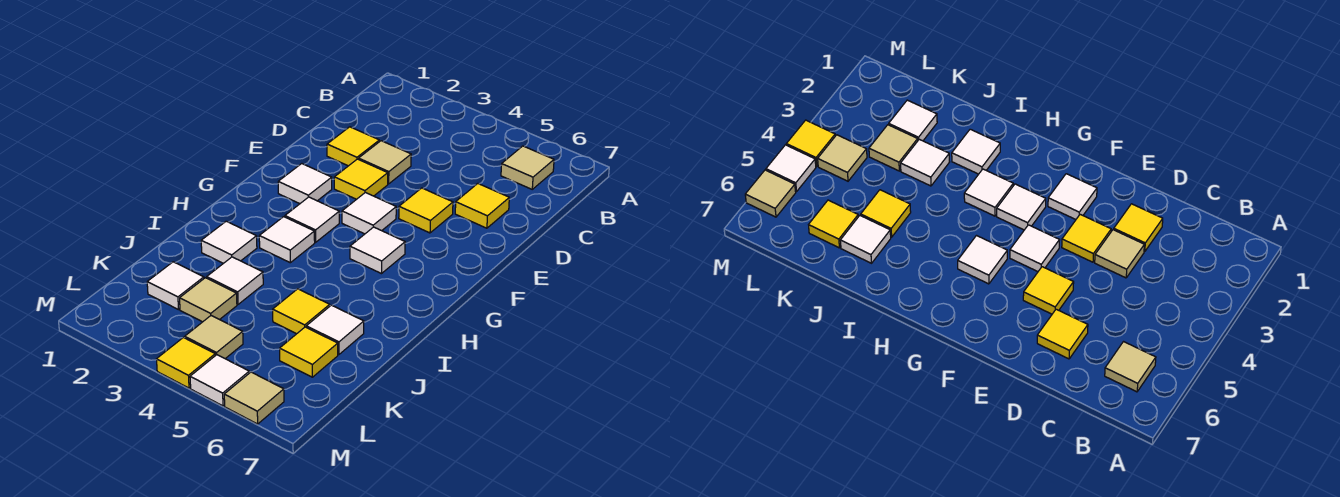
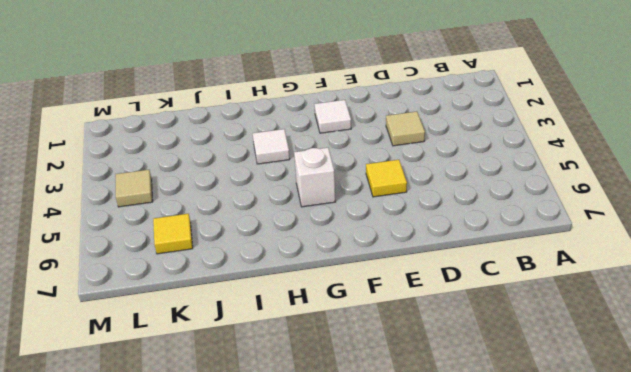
white brick G5 level 1 -> white tile G5 level 1
none -> tan tile B6 level 1
none -> yellow tile D2 level 1
none -> yellow tile D6 level 1

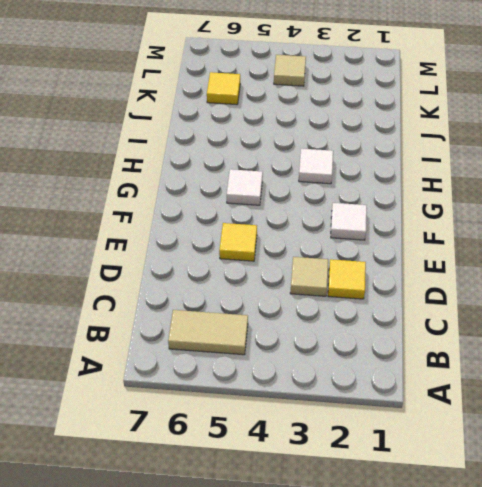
tan tile B5:B6 level 1 -> tan tile B6 level 1
none -> yellow tile D6 level 1
none -> yellow tile E3 level 1
none -> white tile F4 level 1

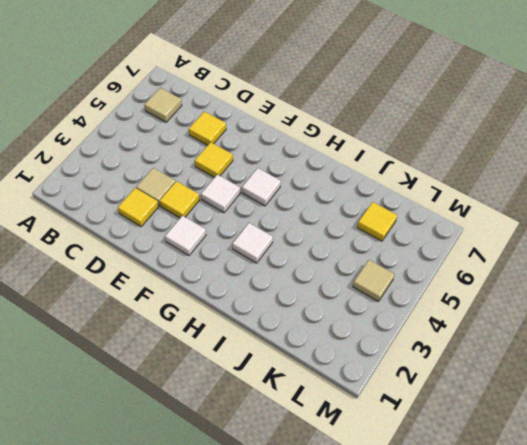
none -> white tile G3 level 1
none -> white tile I2 level 1
none -> white tile J3 level 1

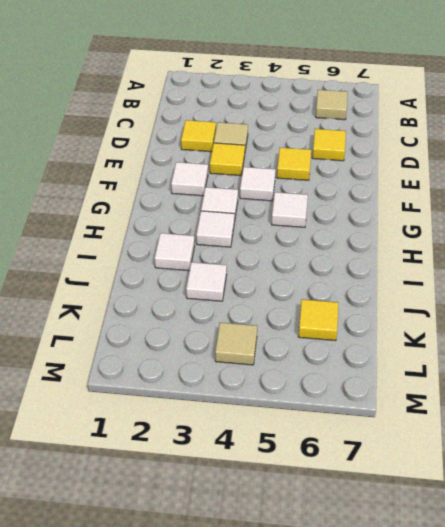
none -> yellow tile J5 level 1
none -> white tile J6 level 1
none -> white tile K2 level 1

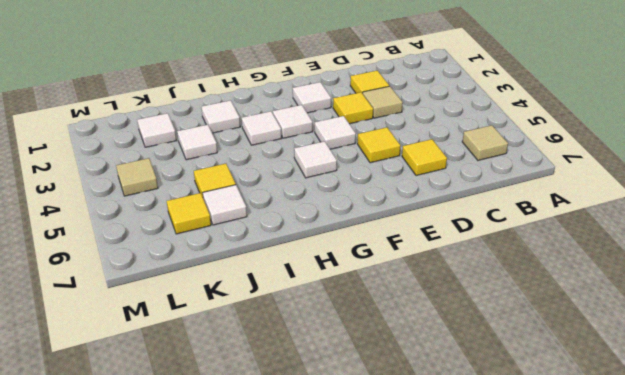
none -> tan tile K3 level 1
none -> yellow tile M4 level 1
none -> white tile M5 level 1

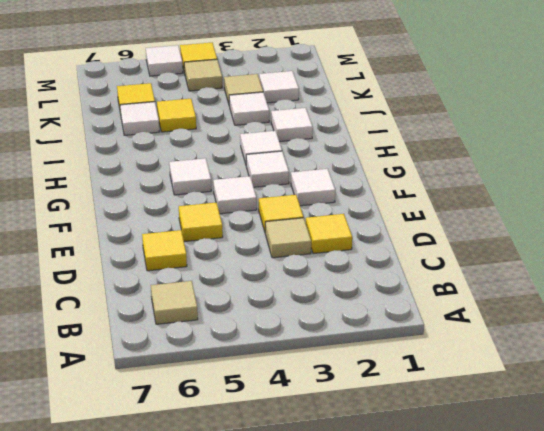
none -> tan tile M6 level 1

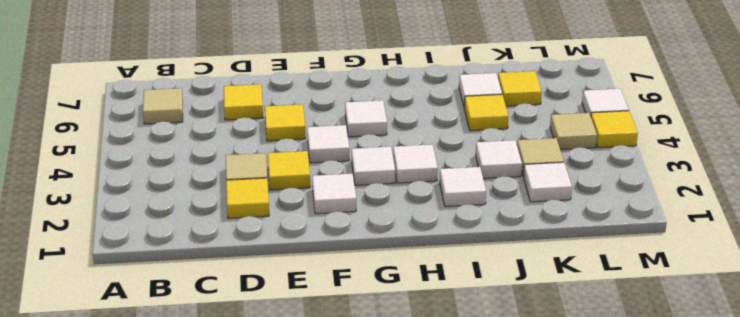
none -> tan tile M6 level 1

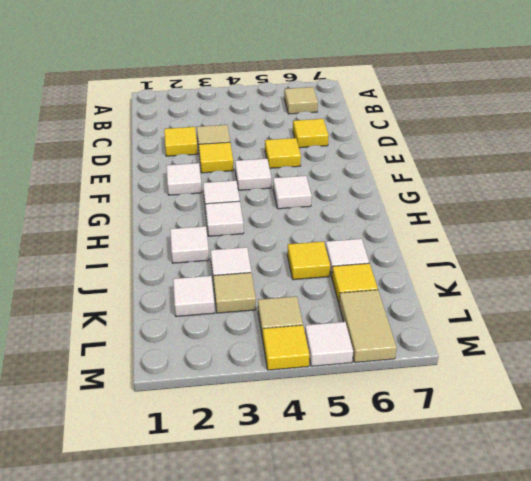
tan tile L6:M6 level 1 -> tan tile M6 level 1

